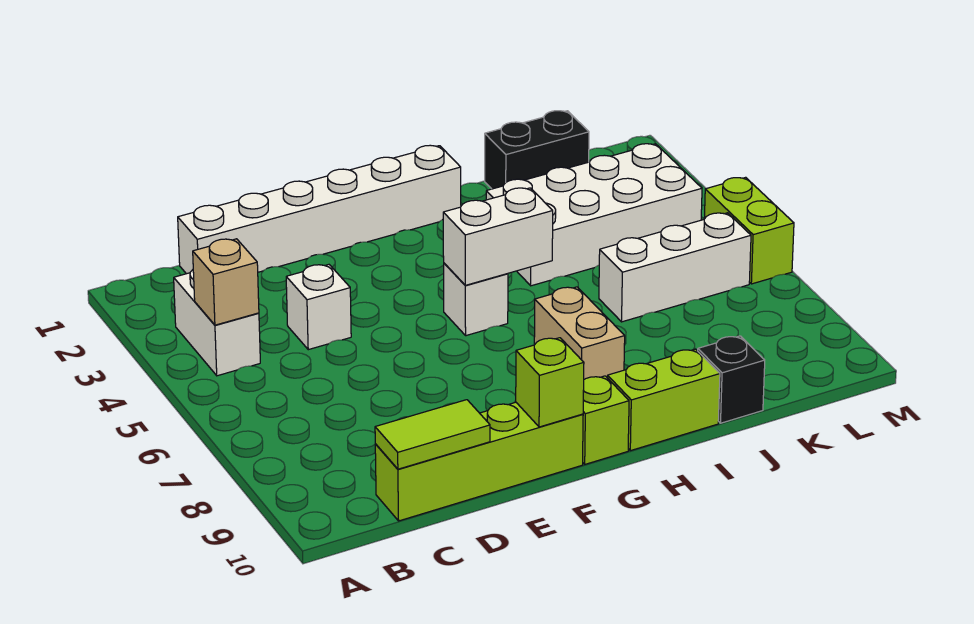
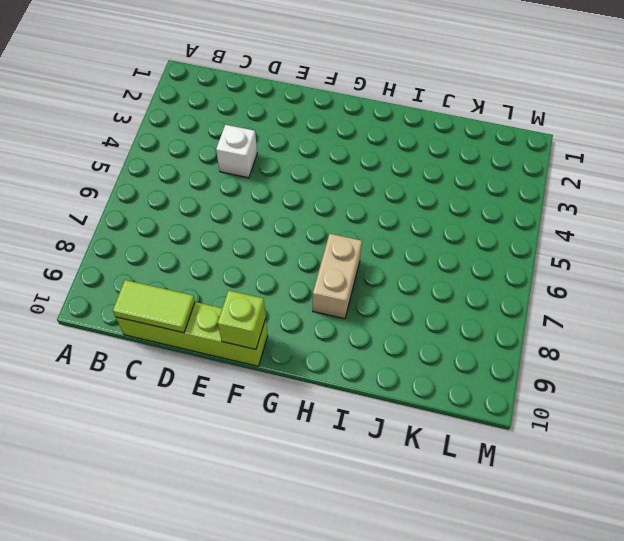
none -> white brick B3:B4 level 1
none -> white brick C1:H1 level 1
none -> white brick G5 level 1

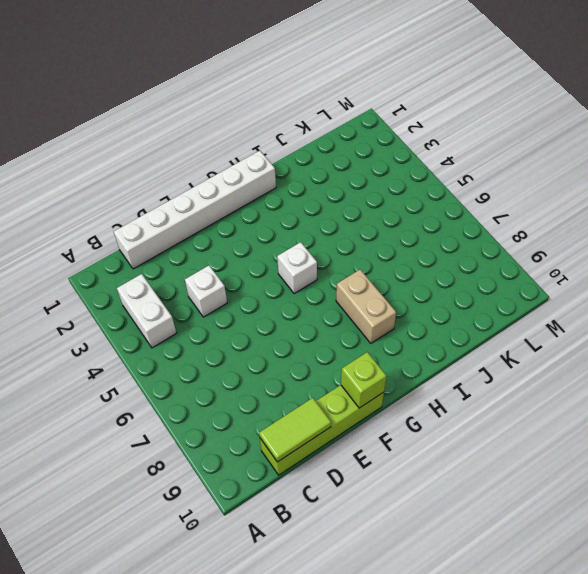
none -> lime brick G10 level 1
none -> lime brick H10:I10 level 1
none -> white brick I3:L4 level 1

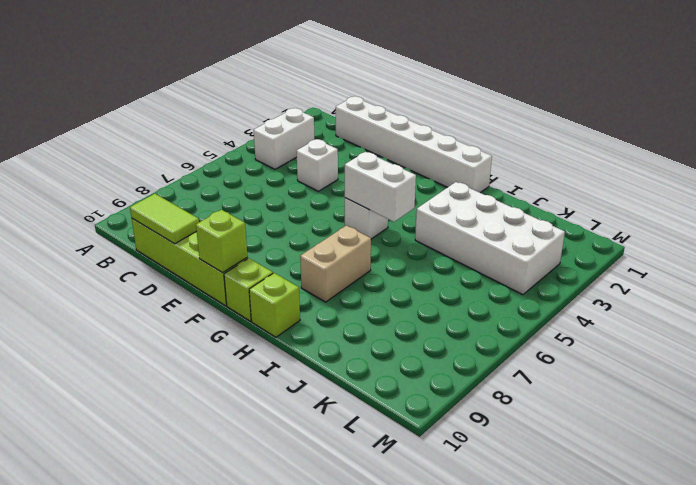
lime brick H10 level 1 -> lime brick H10:I10 level 1
none -> black brick J1:K1 level 1
none -> white brick J6:L6 level 1
none -> black brick J10 level 1

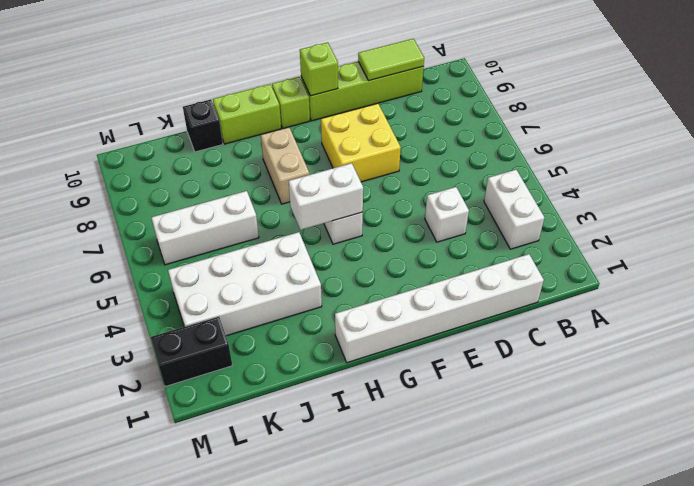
yellow brick E7:F8 level 1 -> none
black brick L2:M2 level 1 -> black brick J1:K1 level 1
none -> lime brick M5:M6 level 1
none -> tan brick B4 level 2

